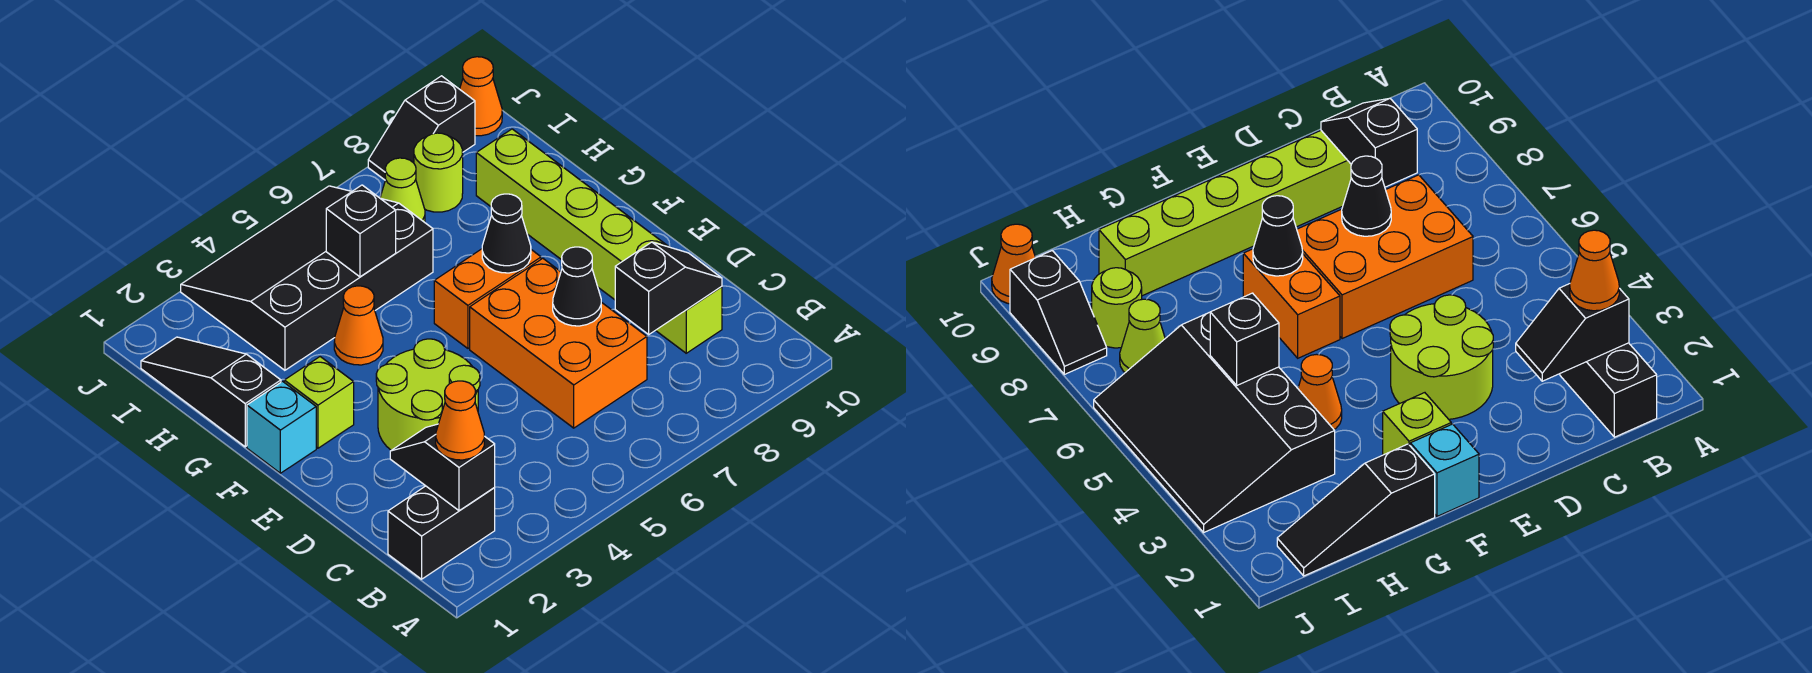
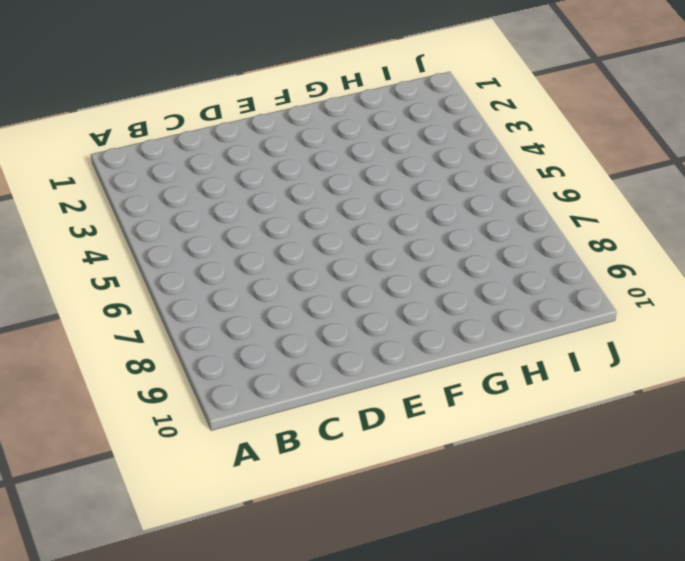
none -> black brick B1:B2 level 1
none -> orange brick C6:E7 level 1
none -> lime brick C9:H9 level 1

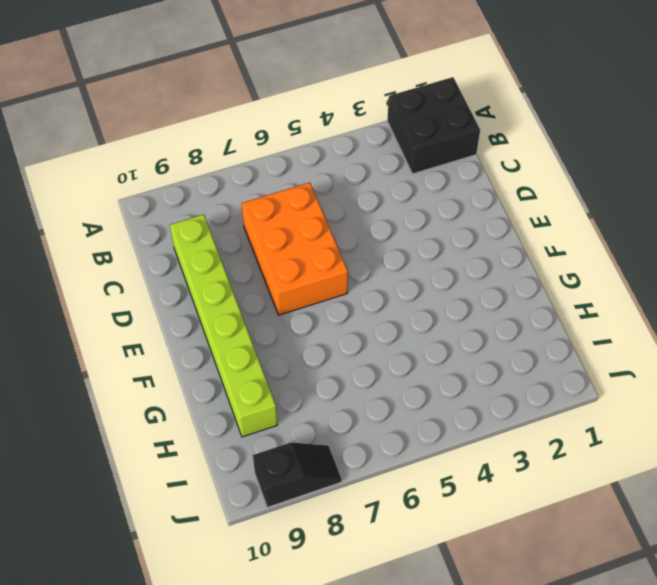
black brick A1:B2 level 1 -> black brick B1:B2 level 1
none -> lime round brick D3:E4 level 1
none -> cyan brick F1 level 1
none -> lime brick F2 level 1

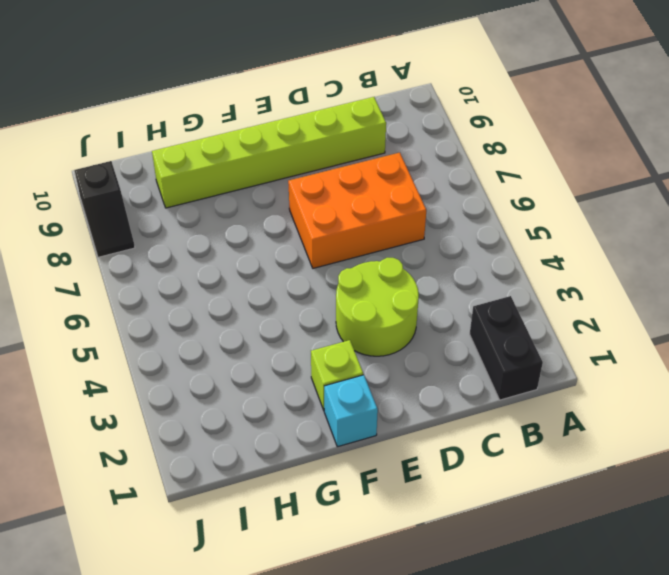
none -> orange brick F6:F7 level 1
none -> black slope G1:I1 level 1 top G
none -> orange cone G4 level 1

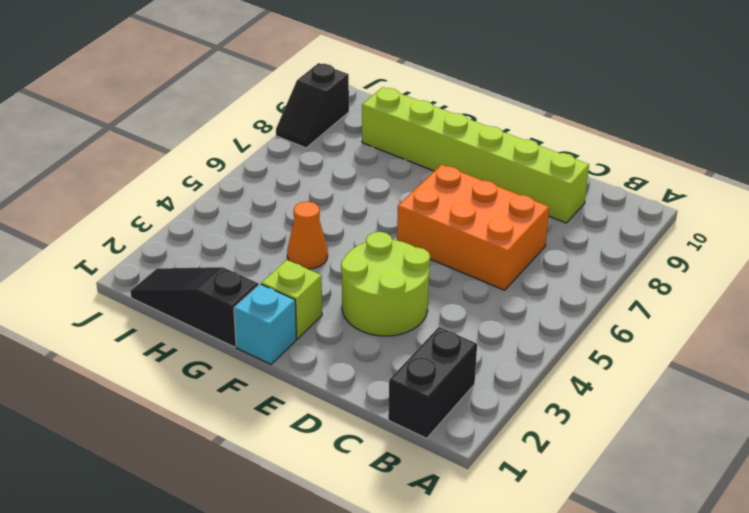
none -> orange brick F6:F7 level 1
none -> black slope H3:J6 level 1 top H
none -> lime cone I7 level 1

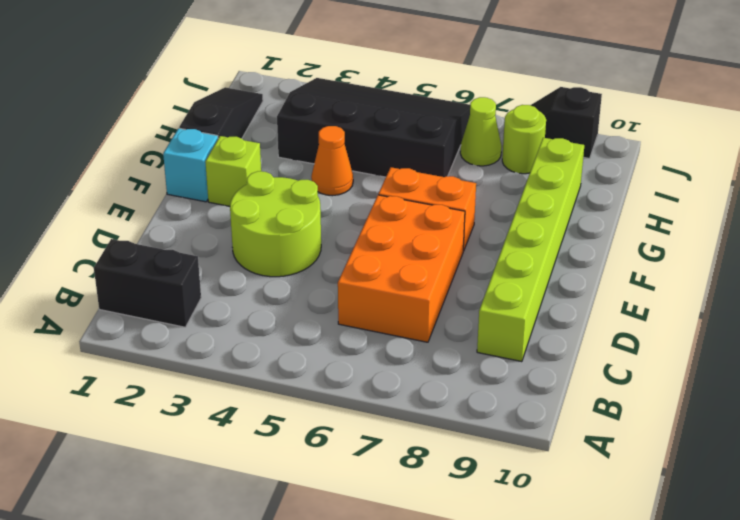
none -> orange cone J10 level 1
none -> black slope B2:C2 level 2 top B
none -> black slope C8:C9 level 2 top 8

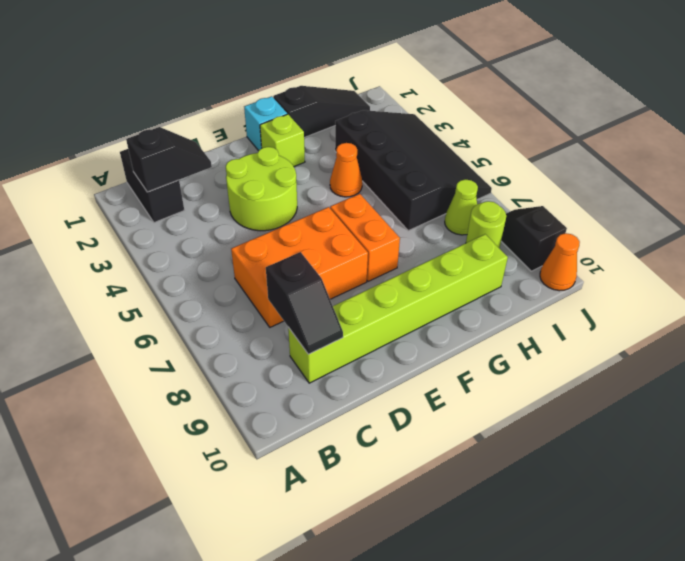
none -> black cone D7 level 2
none -> black cone F7 level 2
none -> black brick H5 level 2

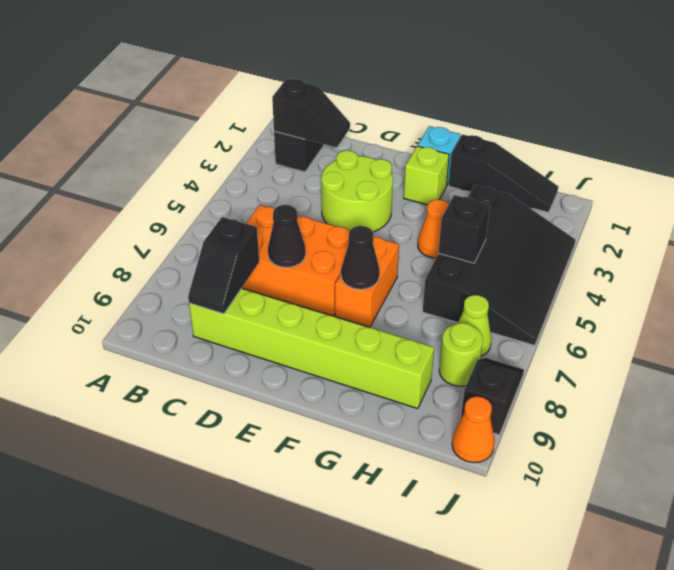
none -> orange cone B2 level 3

